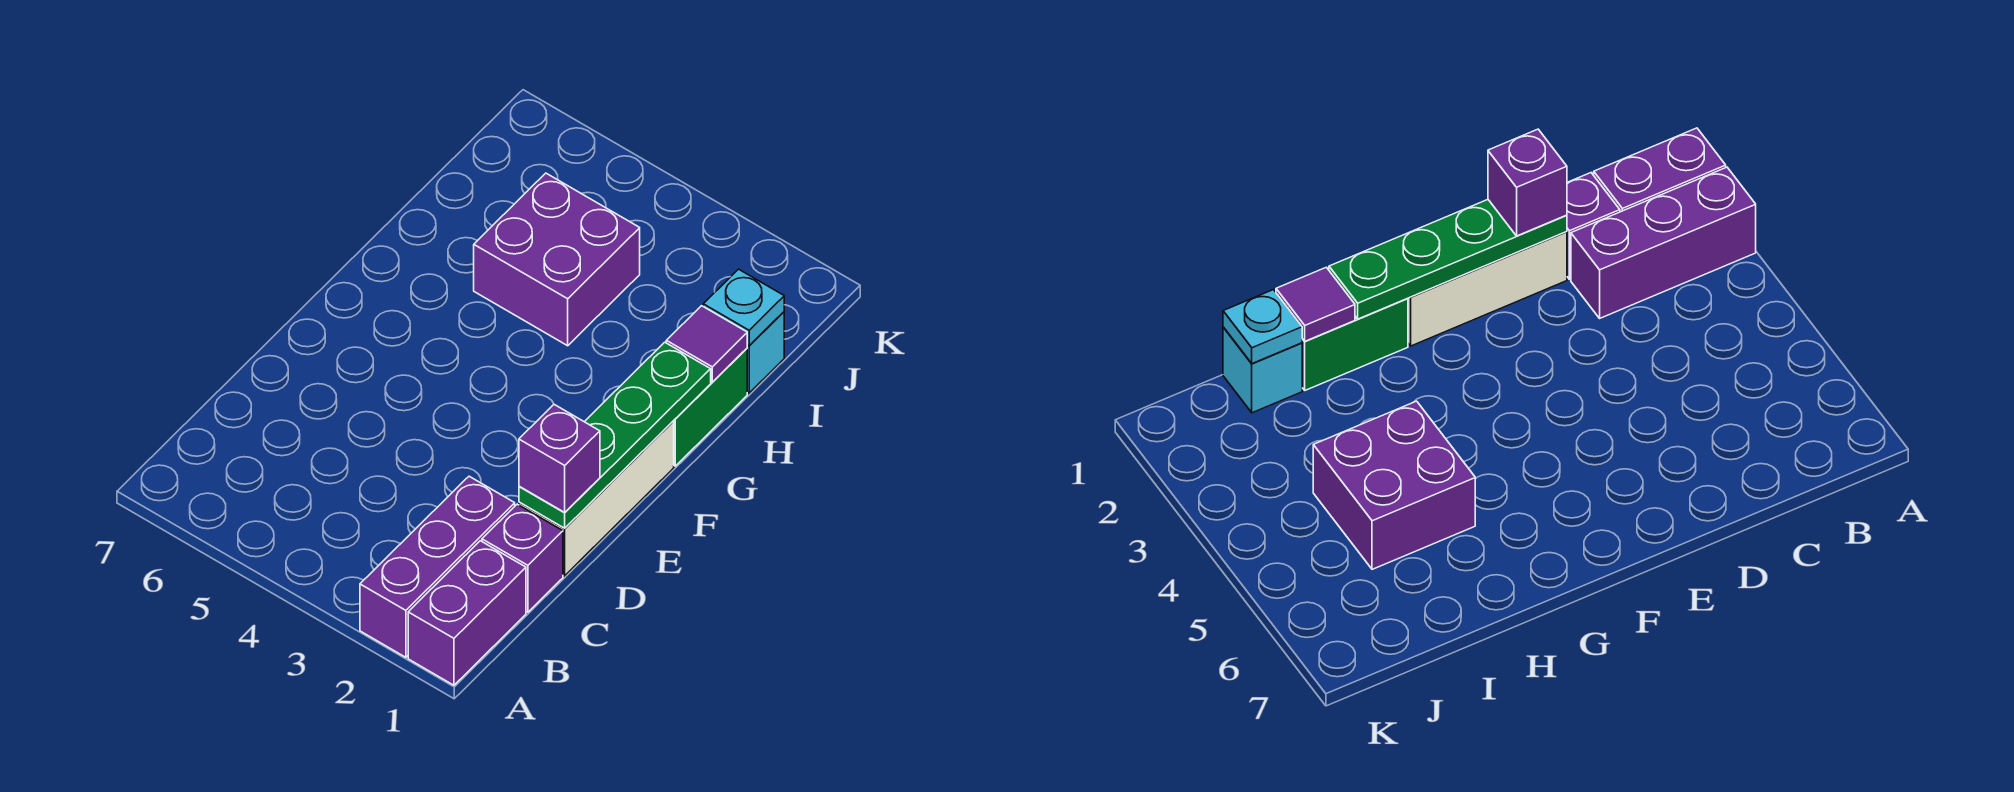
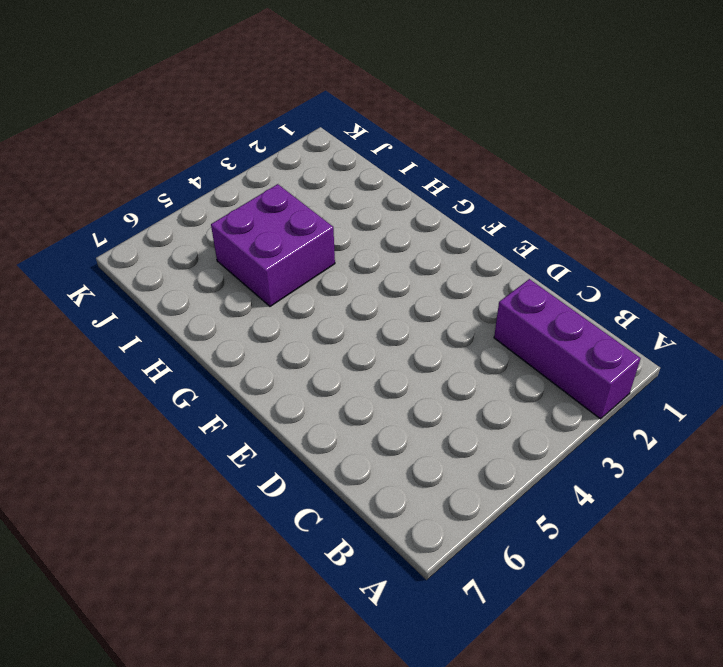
none -> purple brick A1:B1 level 1
none -> purple brick C1 level 1

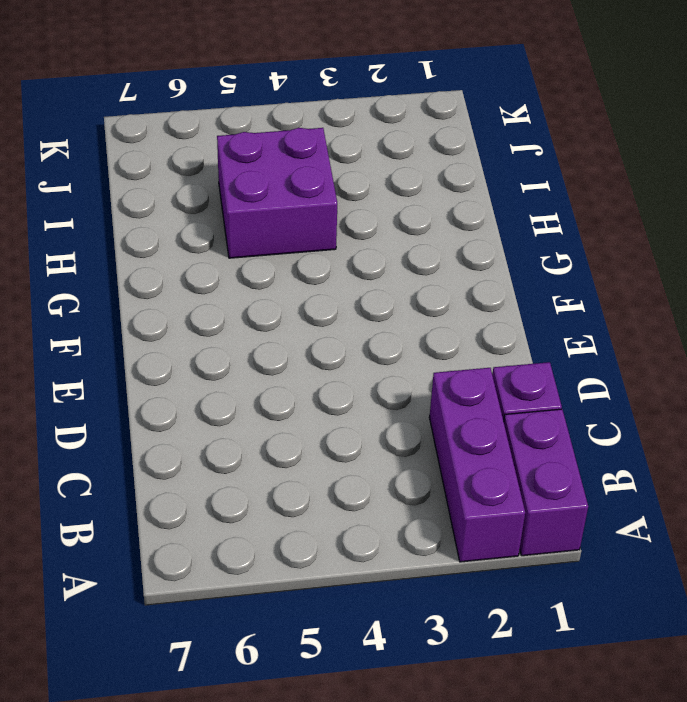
none -> white brick D1:F1 level 1
none -> green brick G1:H1 level 1

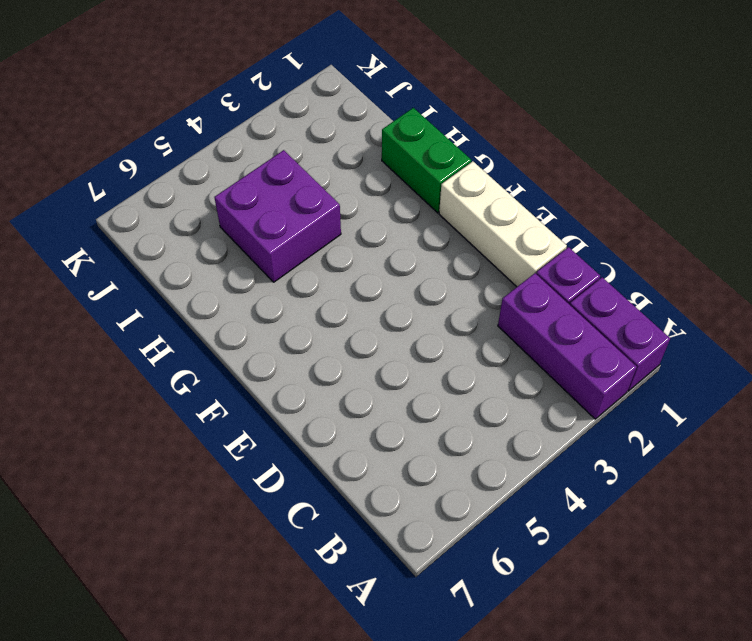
none -> cyan brick I1 level 1
none -> green plate D1:G1 level 2

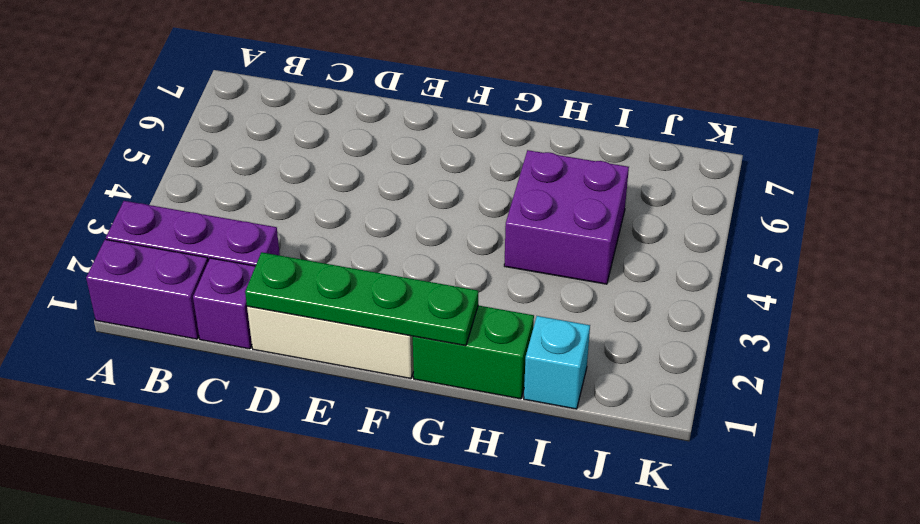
none -> purple tile H1 level 2
none -> cyan plate I1 level 2

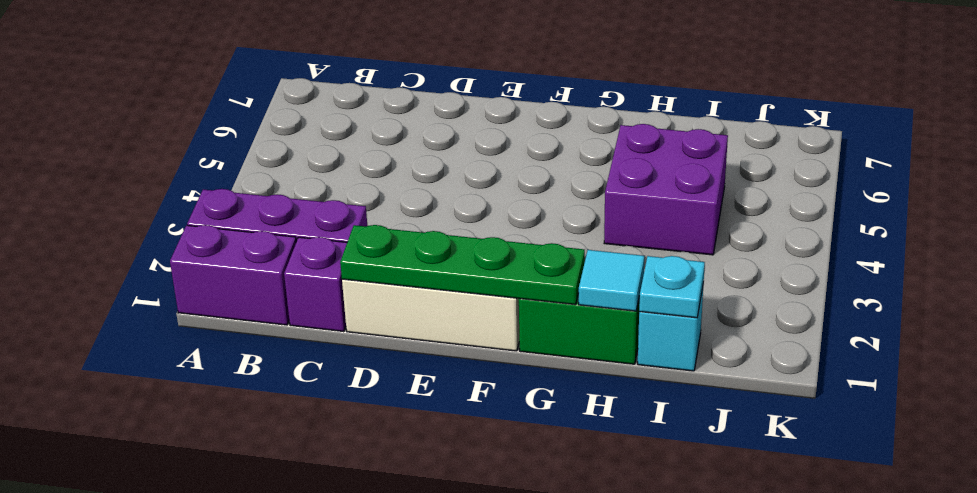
cyan tile H1 level 2 -> purple tile H1 level 2
none -> purple brick D1 level 3

